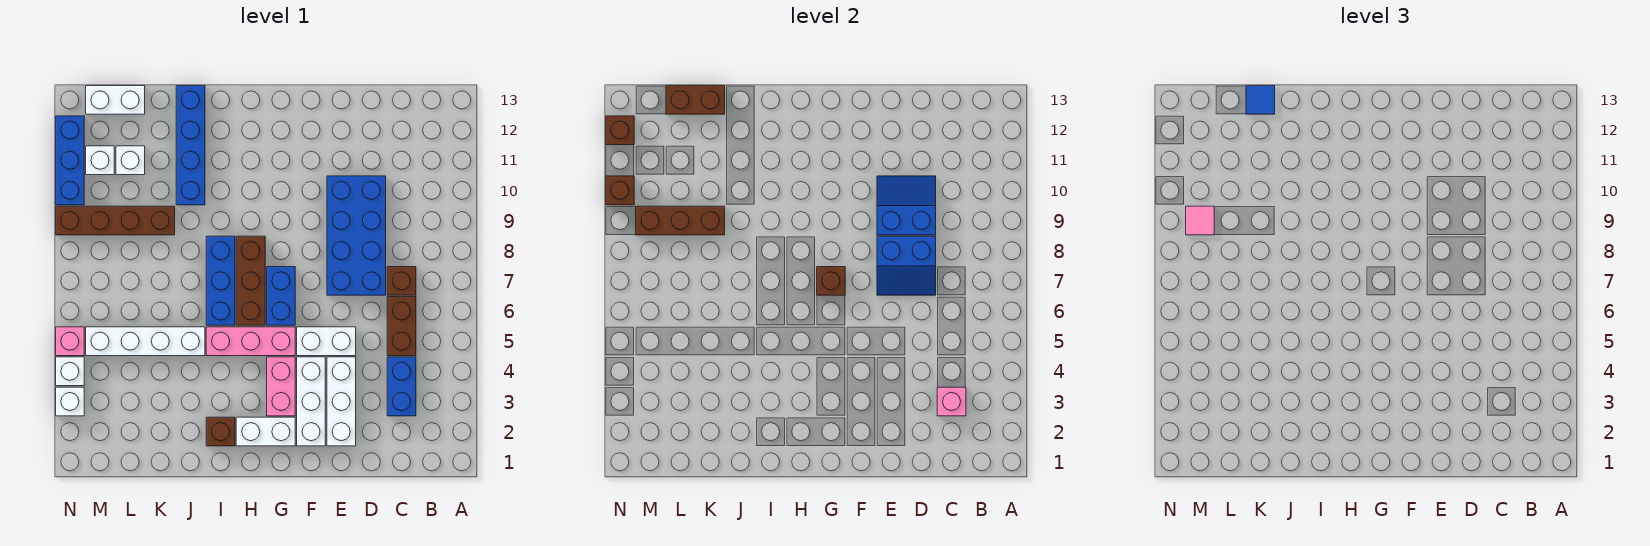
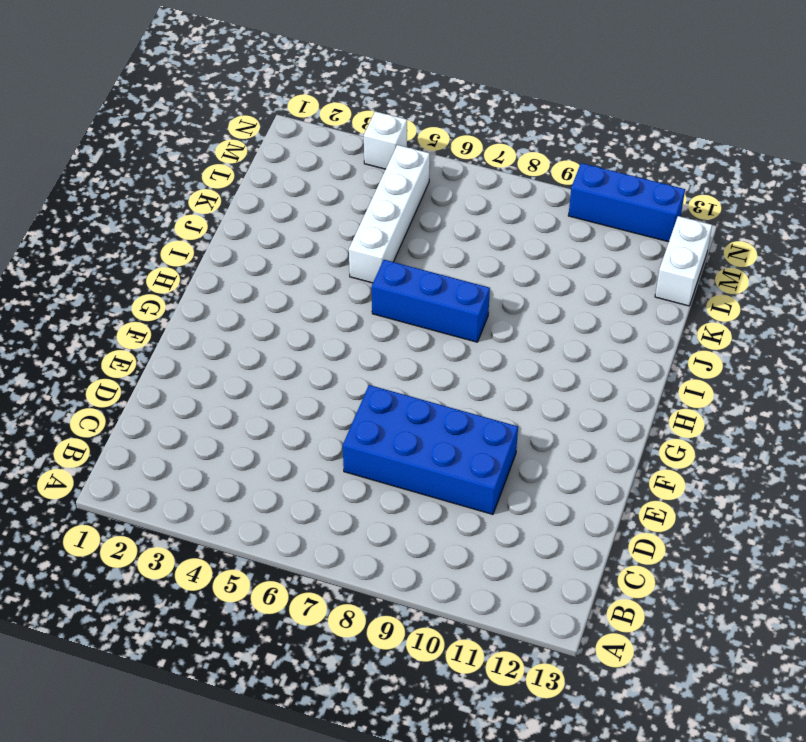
none -> blue brick C3:C4 level 1
none -> brown brick C5:C6 level 1
none -> brown brick C7 level 1
none -> white brick E2:E4 level 1

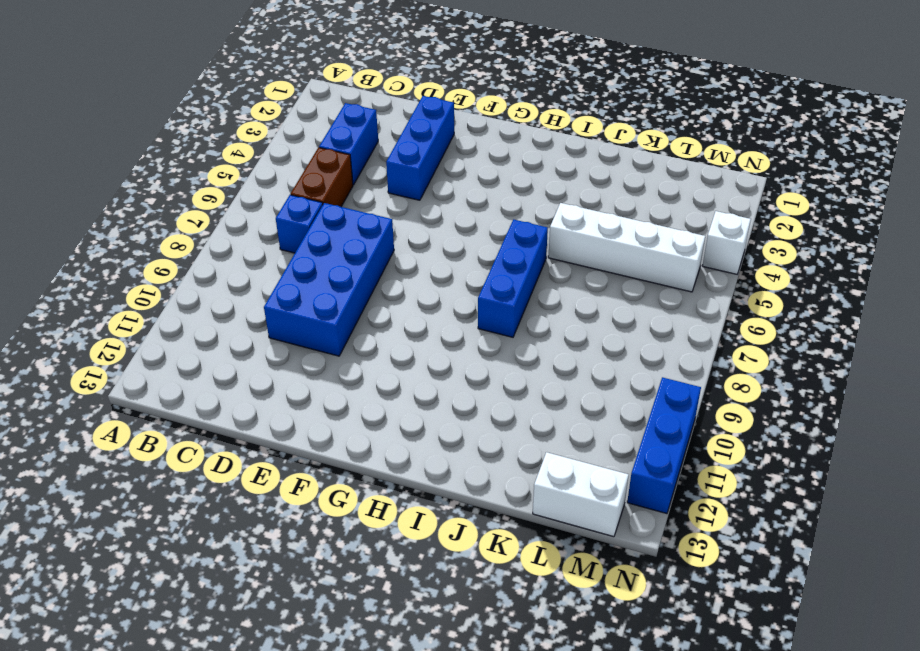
blue brick C7 level 1 -> brown brick C7 level 1
blue brick E2:E4 level 1 -> white brick E2:E4 level 1
none -> white brick E5:F5 level 1
none -> white brick F2:F4 level 1
none -> white brick G2:H2 level 1
none -> pink brick G3:G4 level 1

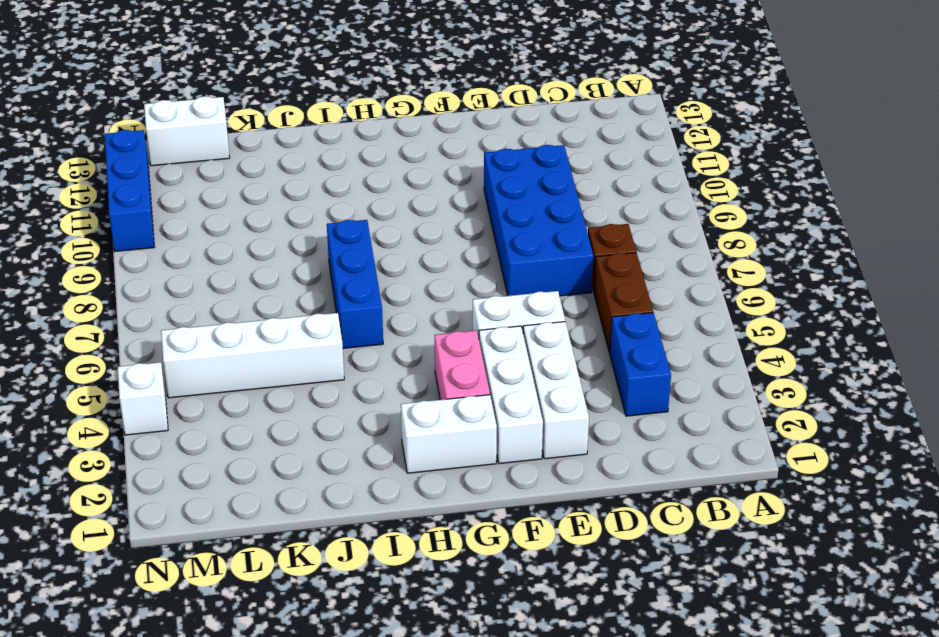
none -> pink brick G5:I5 level 1
none -> blue brick G6:G7 level 1
none -> brown brick H6:H8 level 1
none -> brown brick I2 level 1

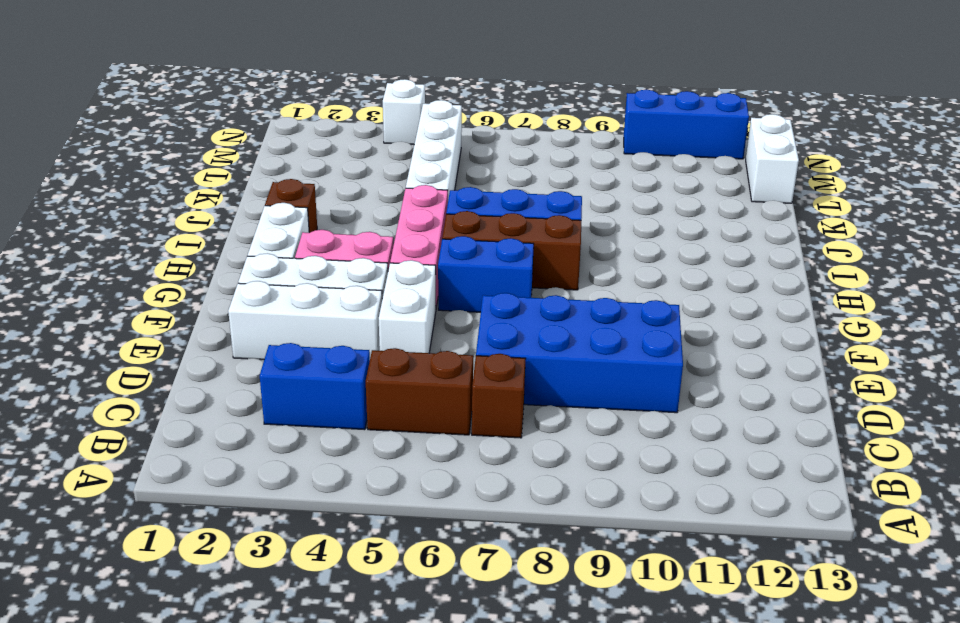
none -> blue brick J10:J13 level 1
none -> brown brick K9:N9 level 1
none -> white brick L11 level 1
none -> white brick M11 level 1

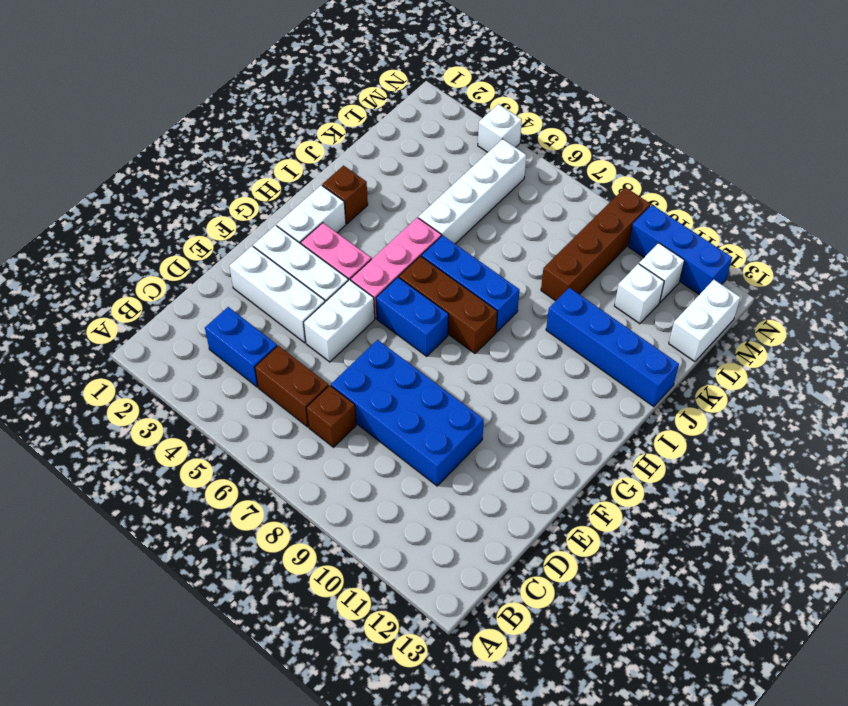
none -> white brick N3 level 1
none -> pink brick N5 level 1
none -> pink brick C3 level 2
none -> blue slope D7:E8 level 2 top 8

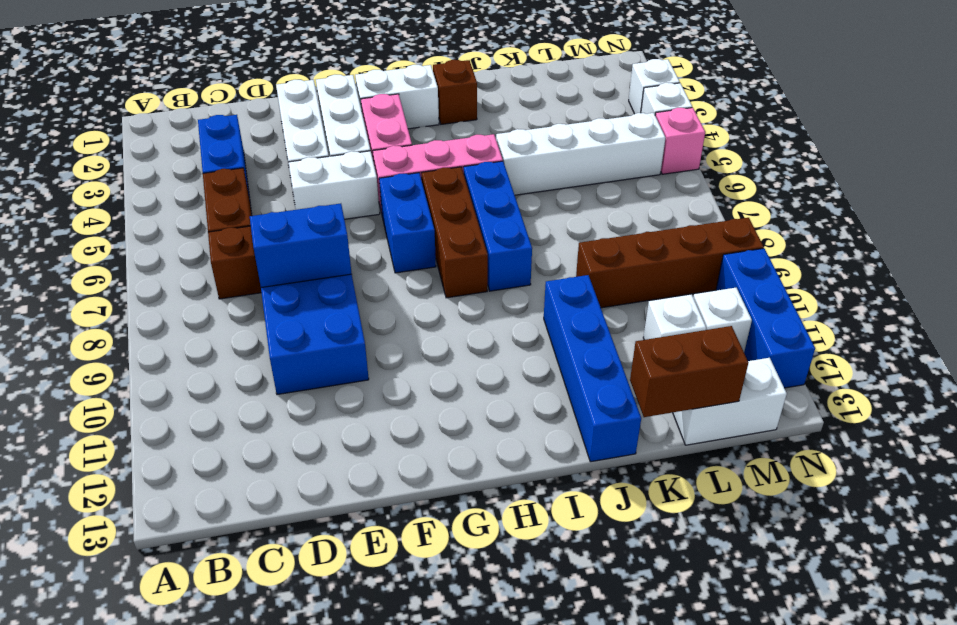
none -> pink brick C3 level 2
none -> blue slope D9:E10 level 2 top 9
none -> brown brick G7 level 2
none -> brown brick K9:M9 level 2

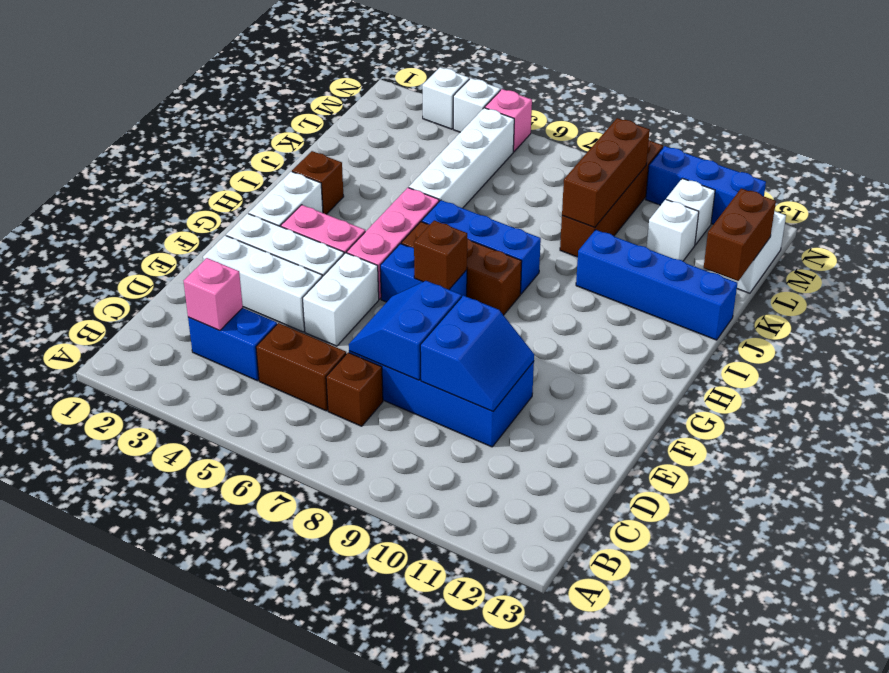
none -> brown brick N10 level 2
none -> brown brick N12 level 2
none -> blue tile K13 level 3
none -> pink tile M9 level 3

